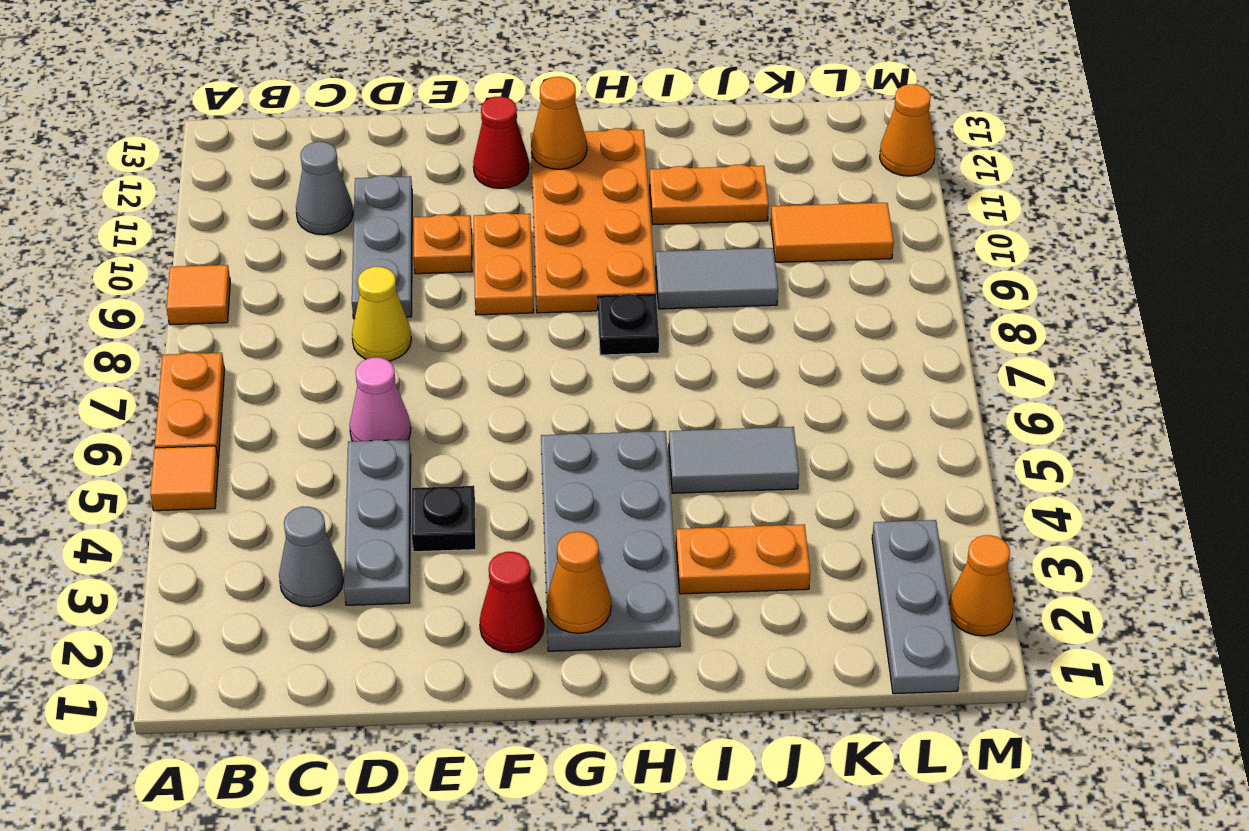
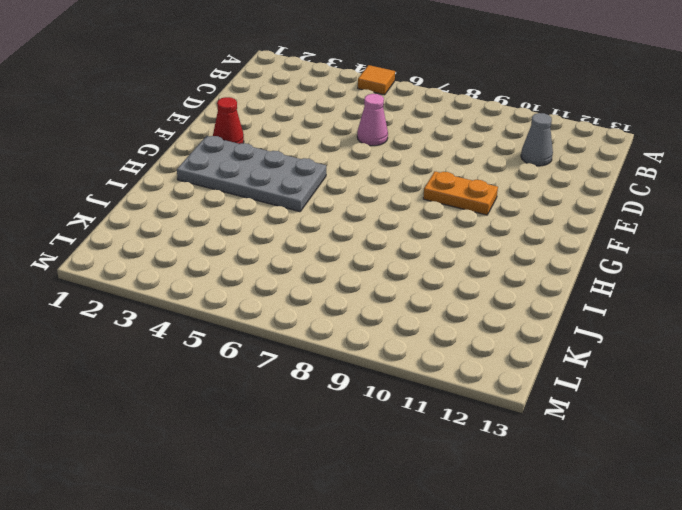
none -> orange plate A6:A7 level 1
none -> orange tile A9 level 1
none -> grey cone C3 level 1

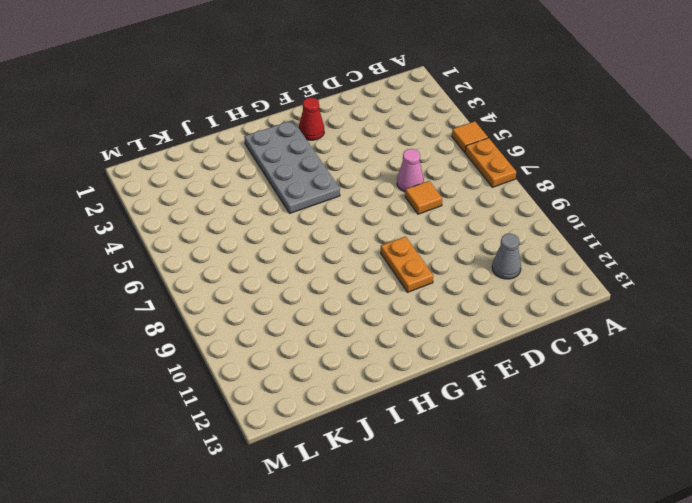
orange tile D7 level 1 -> orange tile A9 level 1
none -> grey cone C3 level 1
none -> grey plate D3:D5 level 1
none -> yellow cone D8 level 1

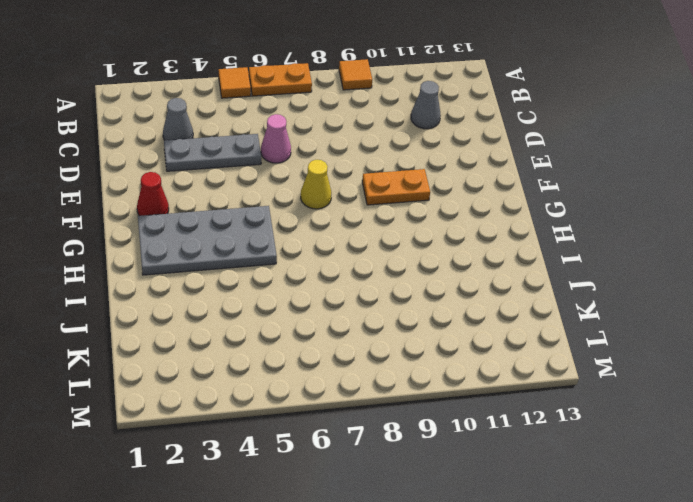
yellow cone F7 level 1 -> yellow cone D8 level 1
none -> grey plate D9:D11 level 1
none -> black plate E4 level 1
none -> orange plate E10 level 1

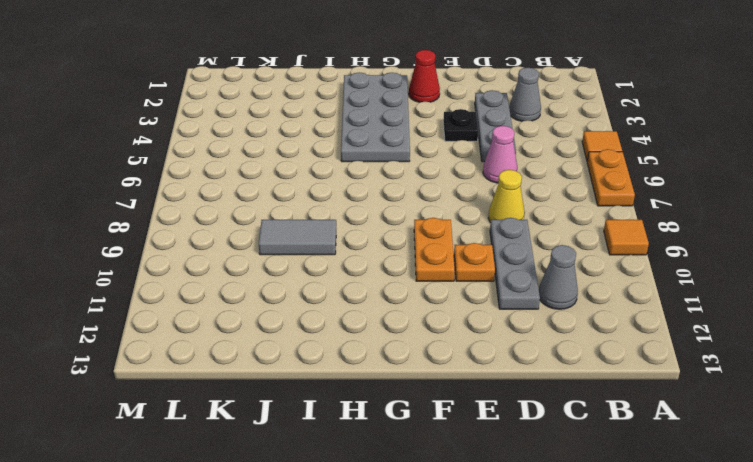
none -> red cone F12 level 1
none -> orange plate G9:H12 level 1
none -> black plate H8 level 1

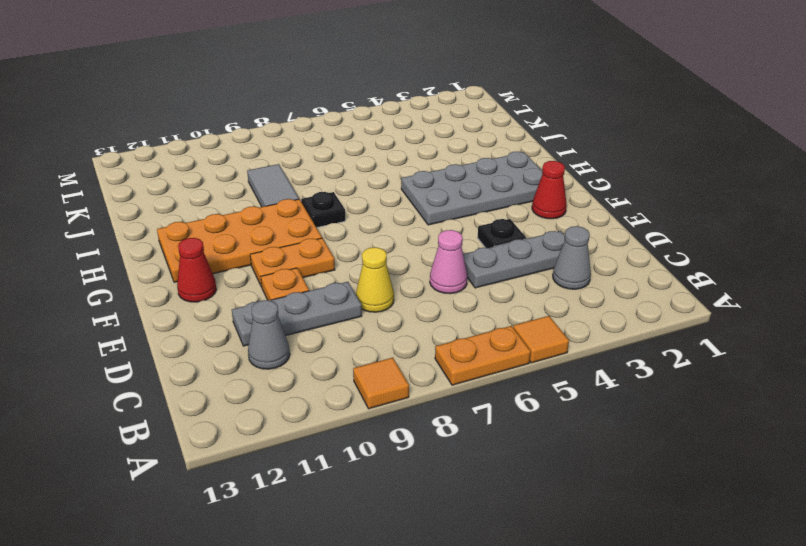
none -> orange plate I3:J3 level 1
none -> grey tile I5:J5 level 1
none -> orange plate I11:J11 level 1

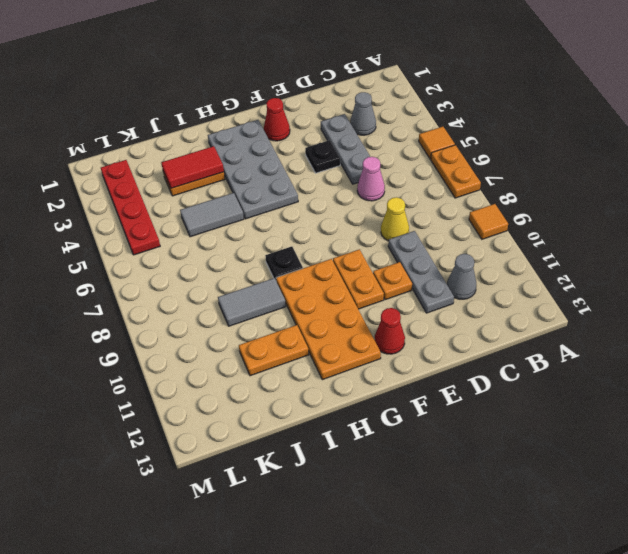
red tile I3:J3 level 2 -> none
red plate L2:L5 level 1 -> grey plate L1:L3 level 1
none -> orange tile K10:L10 level 1
none -> orange cone M2 level 1
none -> orange cone M12 level 1

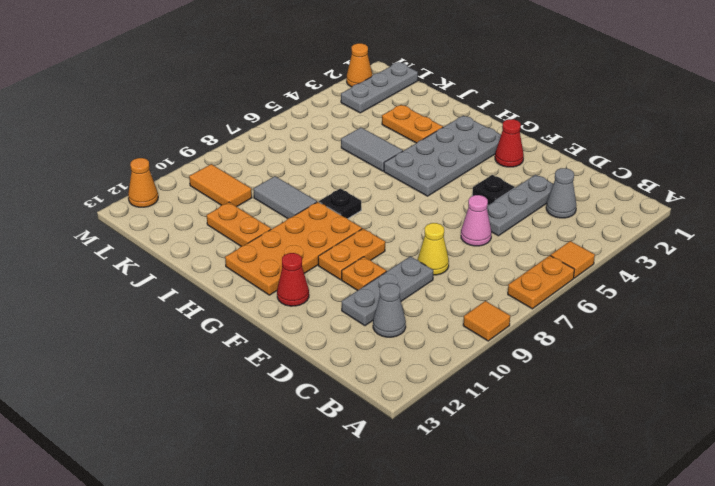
none -> orange cone G2 level 2
none -> orange cone G12 level 2

